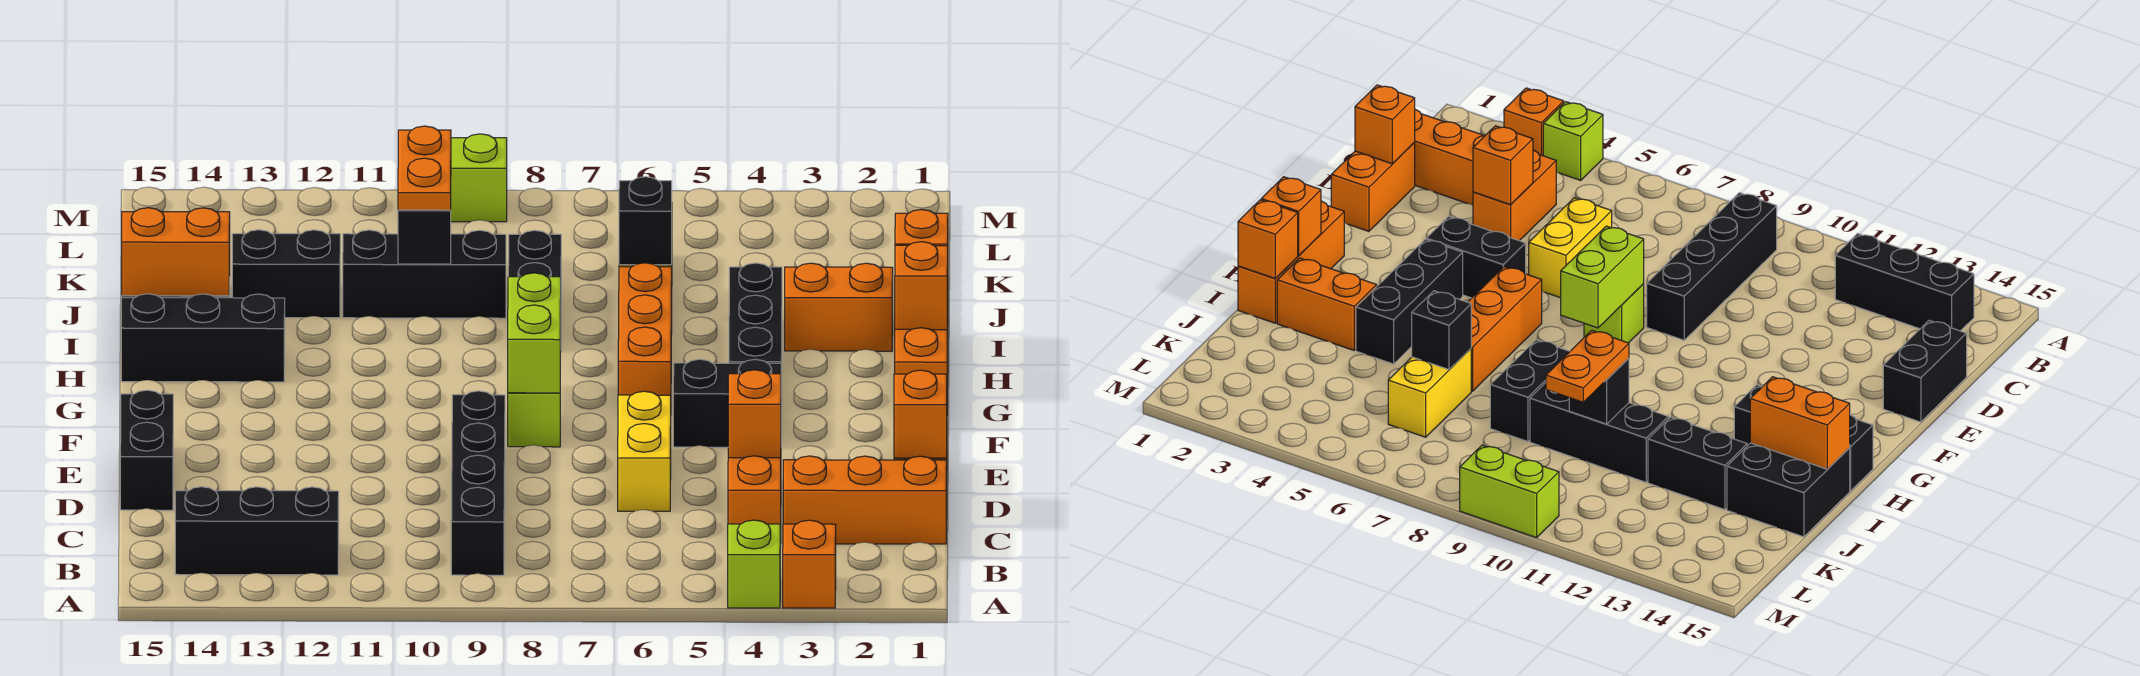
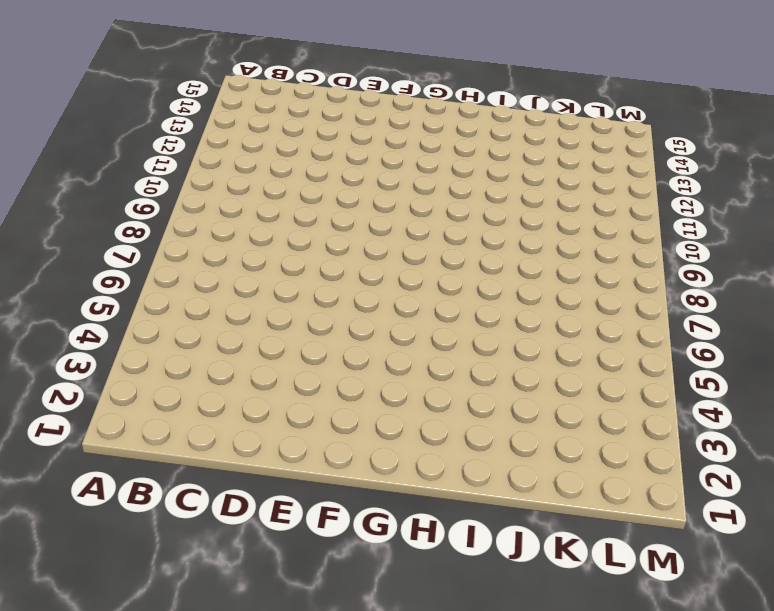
none -> orange brick A3 level 1
none -> lime brick A4 level 1
none -> black brick B9:E9 level 1
none -> black brick B12:B14 level 1

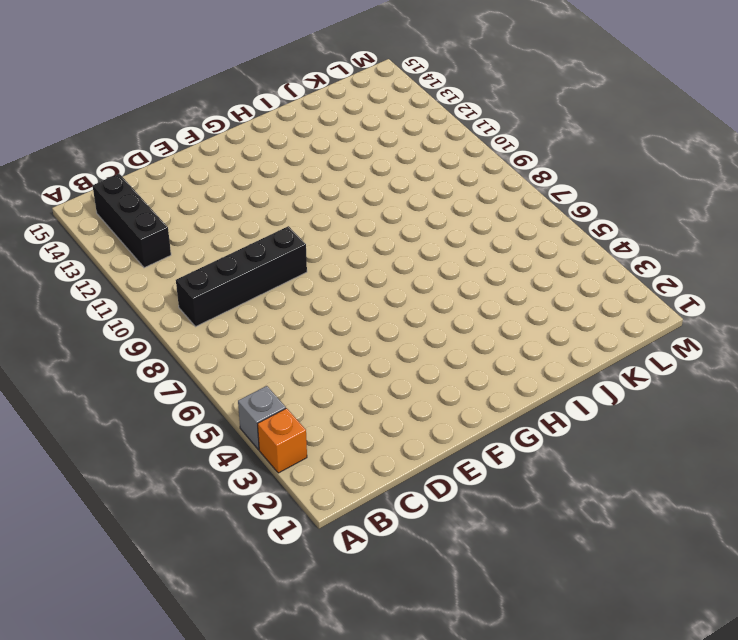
grey brick A4 level 1 -> lime brick A4 level 1
none -> orange brick C1:C3 level 1
none -> orange brick C4:D4 level 1
none -> orange brick D1:E1 level 1
none -> yellow brick D6:E6 level 1

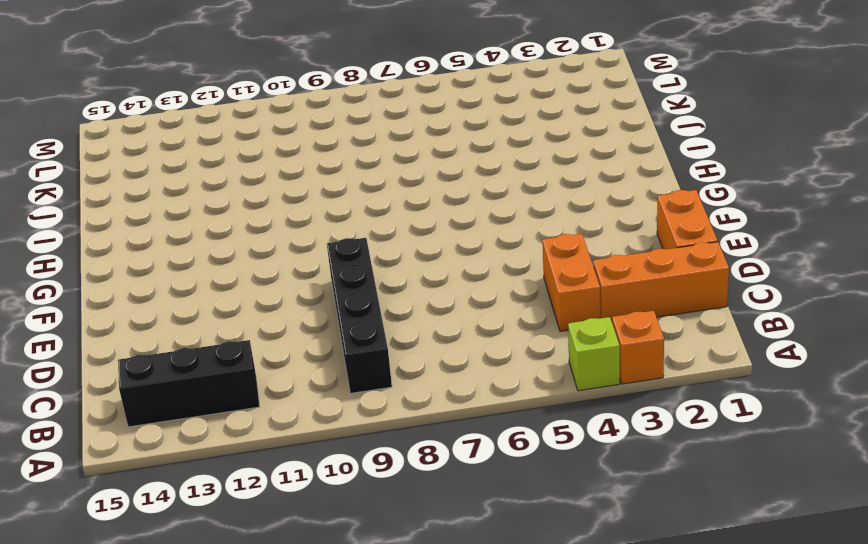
none -> yellow brick D6:E6 level 1
none -> black brick D15:E15 level 1
none -> black brick F4:F5 level 1
none -> lime brick F8 level 1

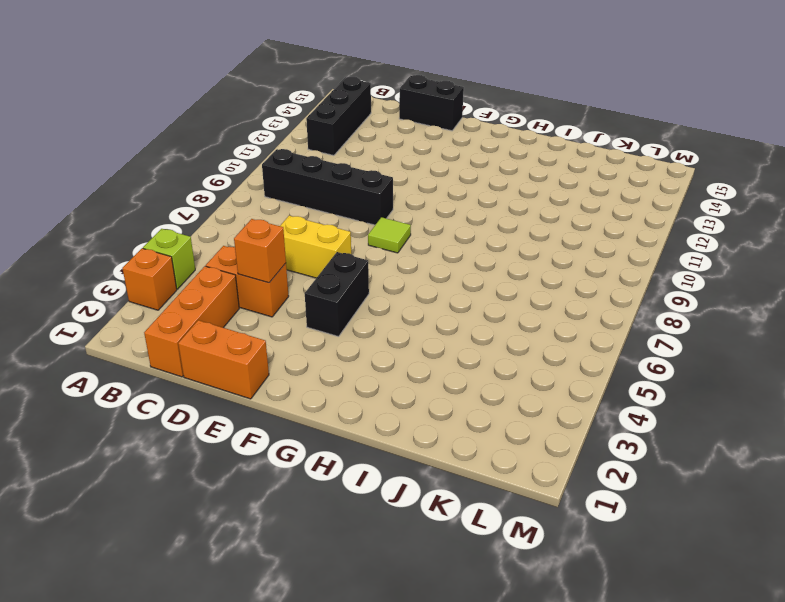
lime tile F8 level 1 -> lime brick F8 level 1
none -> orange brick G1:I1 level 1
none -> black brick G4:I4 level 1
none -> orange brick G6:I6 level 1
none -> black brick H13:H15 level 1

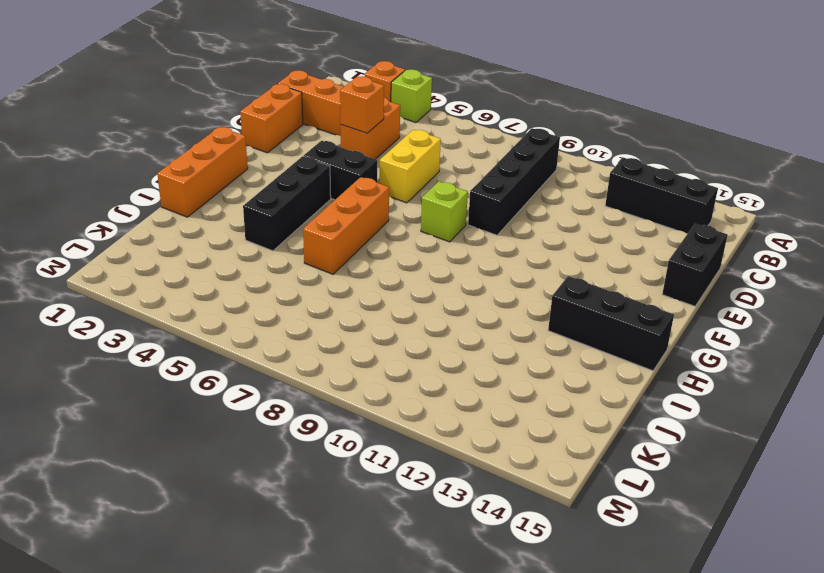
none -> orange brick I2:I3 level 1
none -> black brick I8:J8 level 1
none -> black brick I14:J15 level 1
none -> yellow brick J6:K6 level 1

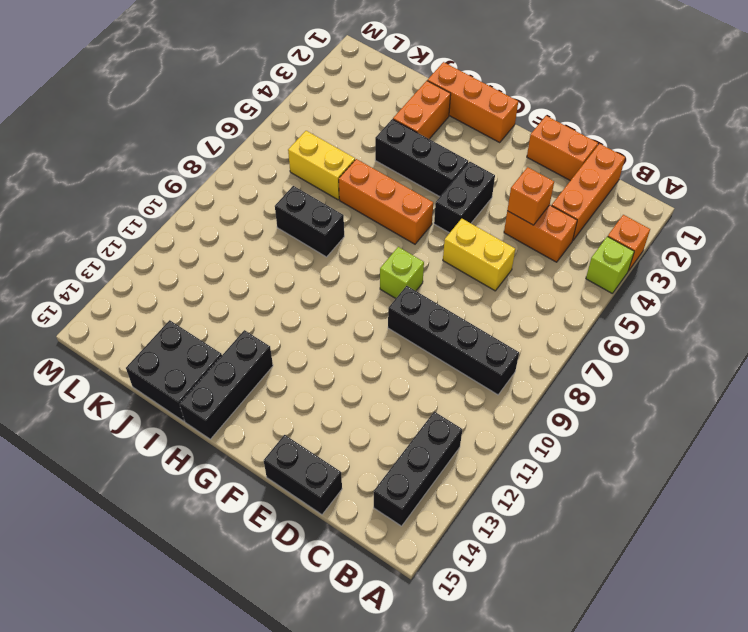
none -> black brick J9:J11 level 1
none -> black brick J12:J13 level 1
none -> lime brick M9:M10 level 1
none -> orange brick D1 level 2

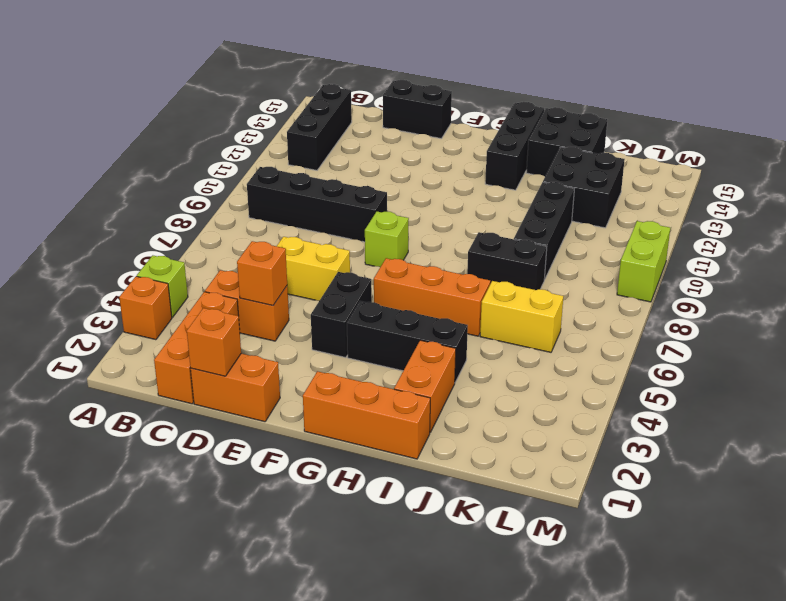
black brick J12:K13 level 1 -> black brick J12:J13 level 1
none -> lime brick F8:G8 level 2
none -> orange brick H1 level 2
none -> orange brick I1 level 2
none -> orange brick I14:I15 level 2

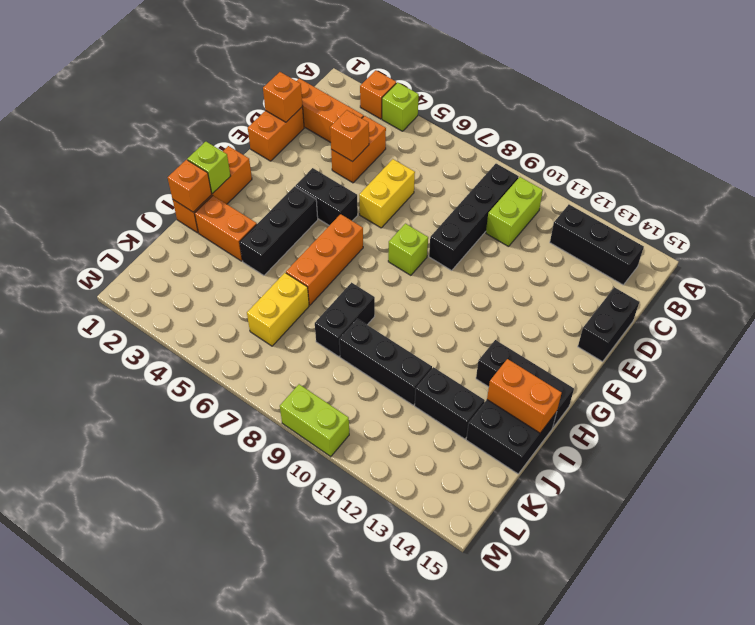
lime brick B10:C10 level 1 -> lime brick F8:G8 level 2
lime brick H1 level 2 -> orange brick H1 level 2
none -> black brick J6 level 2
none -> black brick J10 level 2
none -> orange plate J10:K10 level 3

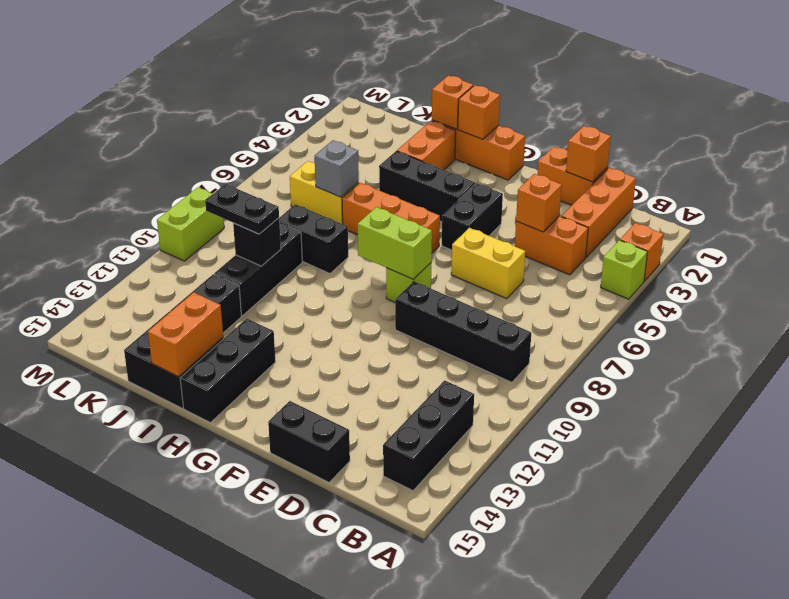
grey brick J6 level 2 -> black brick J6 level 2
black plate J10:K10 level 3 -> orange plate J10:K10 level 3

